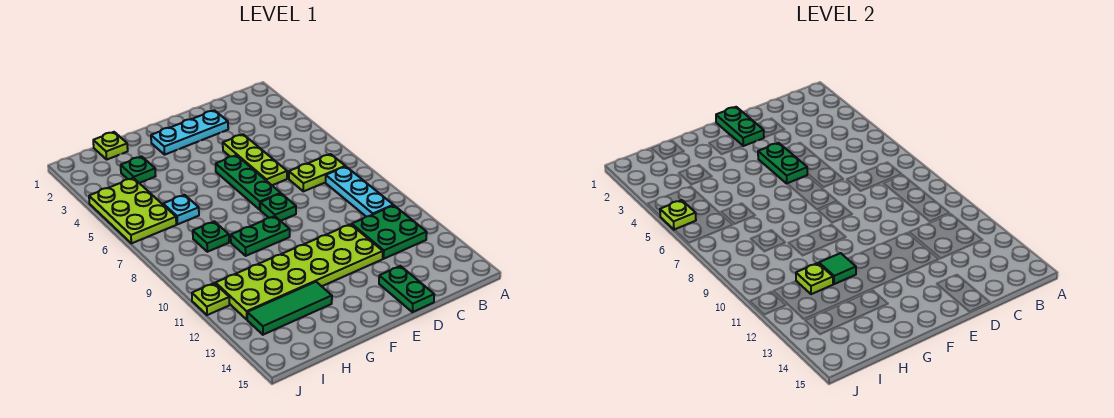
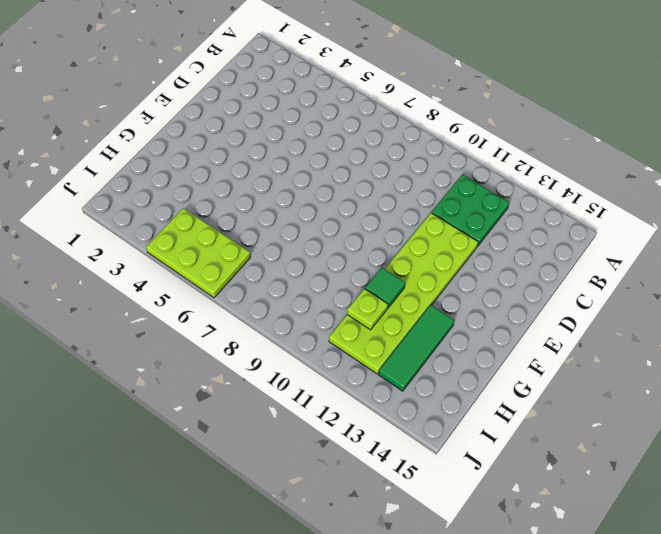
none -> lime plate B7:C7 level 1
none -> cyan plate B8:B10 level 1
none -> cyan plate D2:F2 level 1

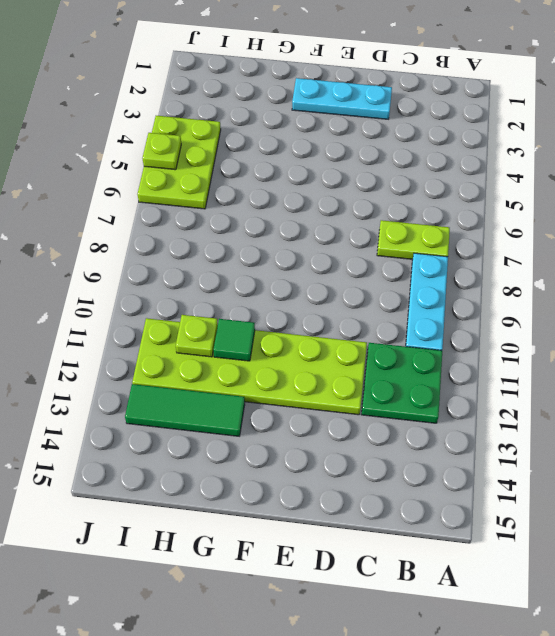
none -> lime plate D4:D6 level 1
none -> green plate D14:D15 level 1
none -> green plate E5:E7 level 1

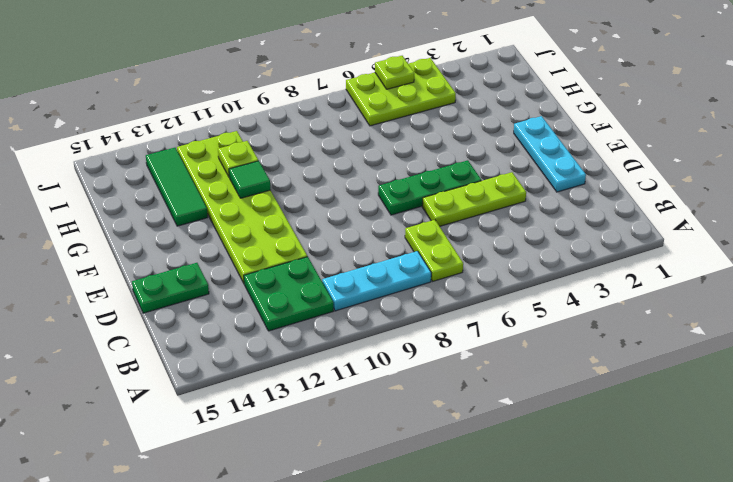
none -> green plate E8 level 1
none -> green plate F9:G9 level 1
none -> lime plate H1 level 1

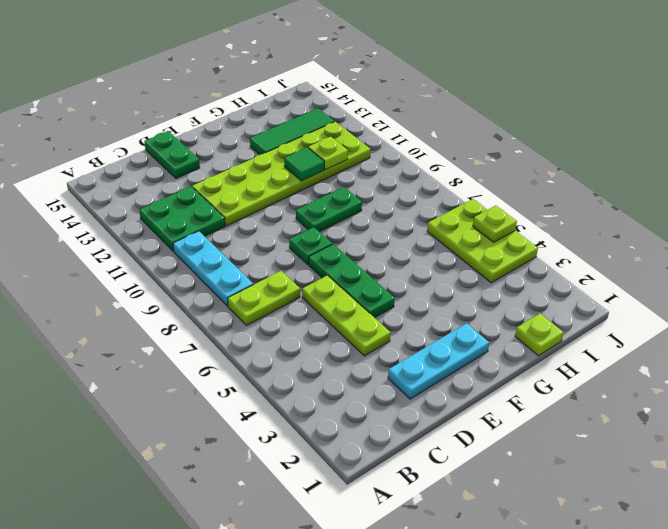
none -> green plate H3 level 1
none -> cyan plate H6 level 1
none -> green plate H8 level 1

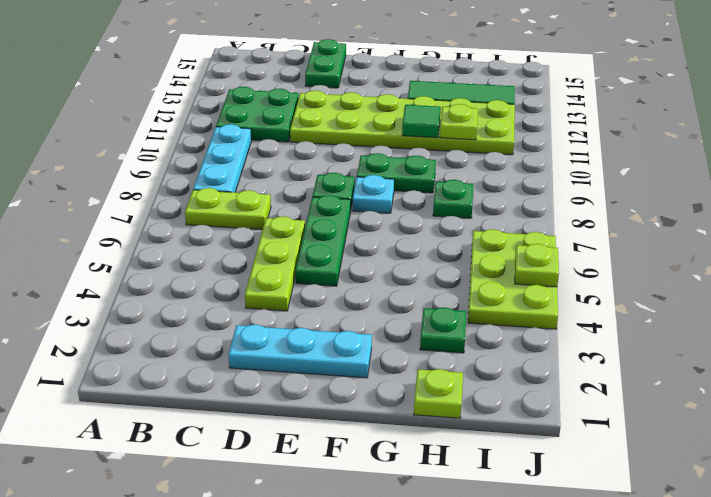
cyan plate F8 level 1 -> cyan plate H6 level 1
none -> lime plate J11 level 1
none -> green plate E1:E2 level 2
none -> green plate E4:E5 level 2

